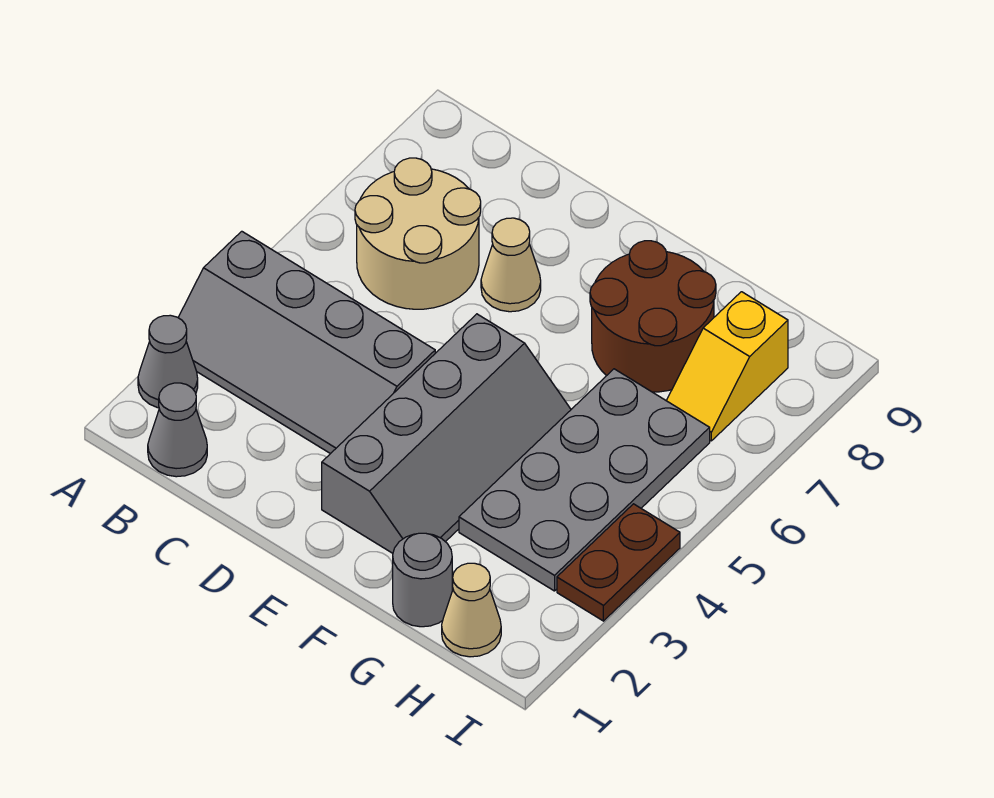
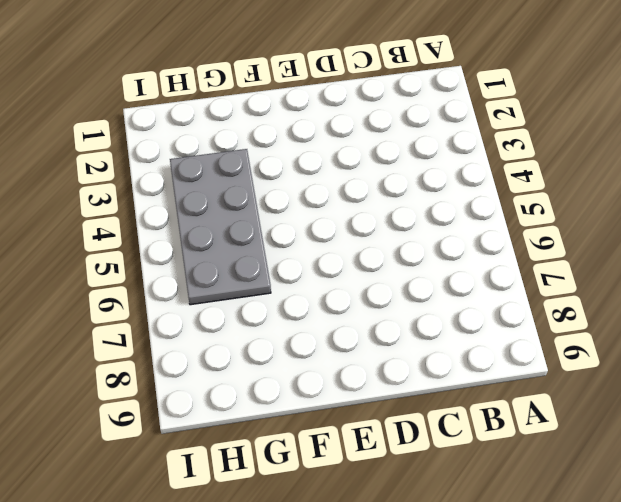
none -> grey cone A2 level 1
none -> grey slope A3:D4 level 1 top 4
none -> grey cone B1 level 1

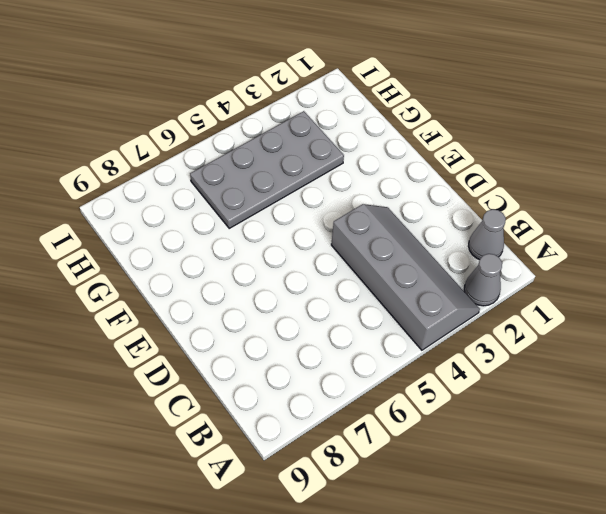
none -> tan round brick B6:C7 level 1
none -> tan cone D7 level 1
none -> grey slope E2:F5 level 1 top E

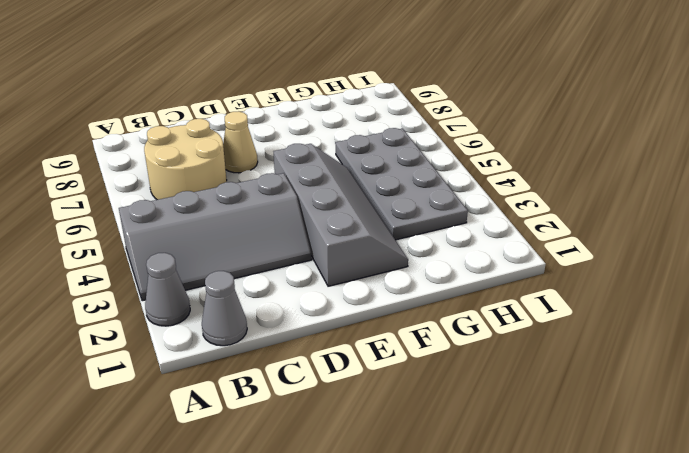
none -> brown round brick F7:G8 level 1
none -> grey round brick G1 level 1
none -> tan cone H1 level 1

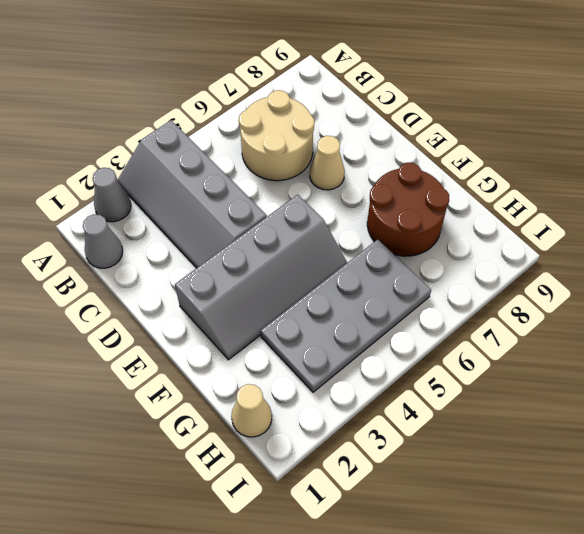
none -> grey round brick G1 level 1
none -> yellow slope H7:H8 level 1 top 8
none -> brown plate I3:I4 level 1

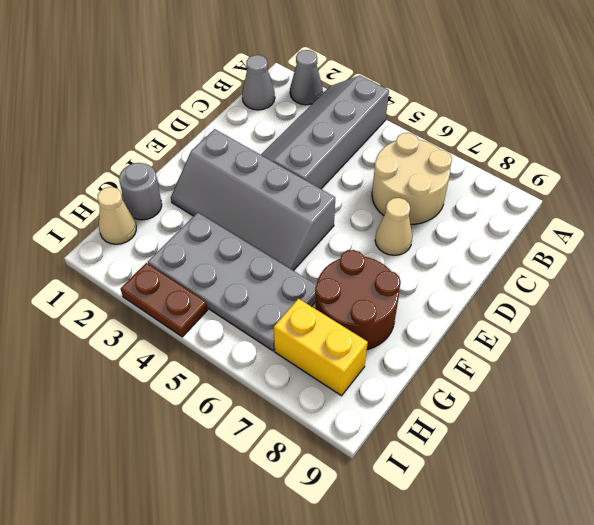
yellow brick H7:H8 level 1 -> yellow slope H7:H8 level 1 top 8

